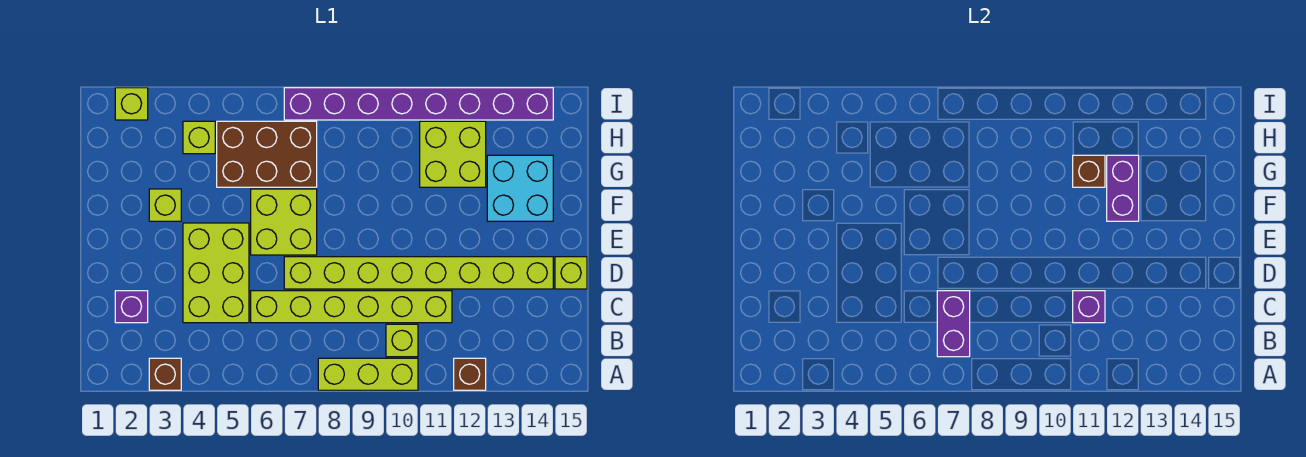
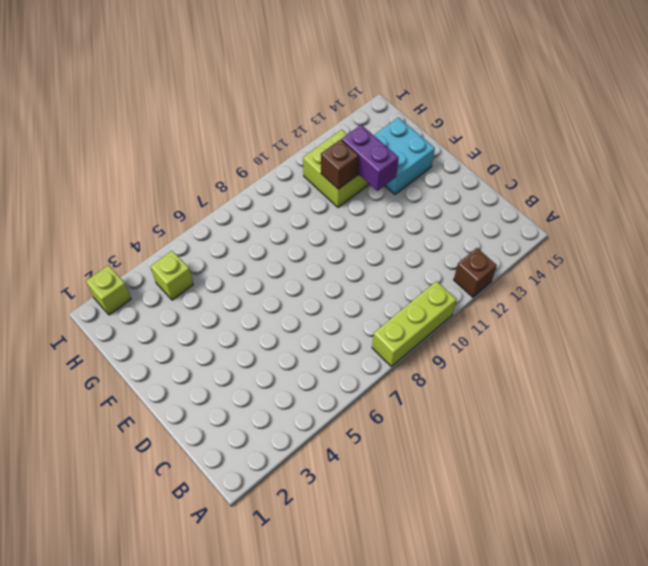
none -> brown brick A3 level 1
none -> lime brick B10 level 1
none -> purple brick C2 level 1

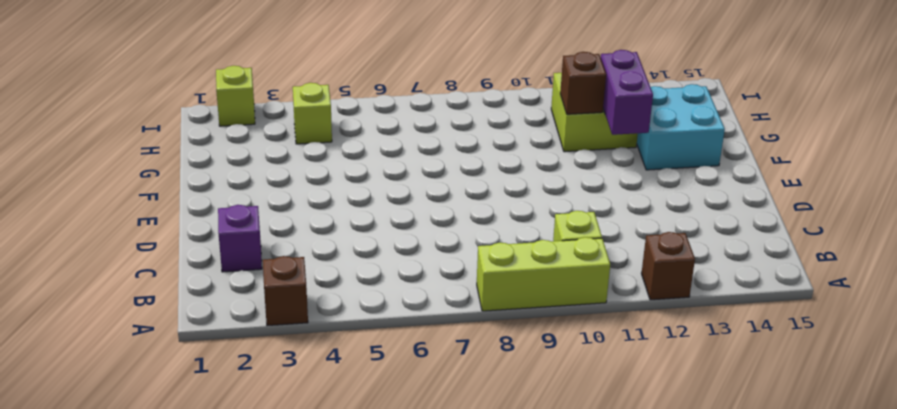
none -> lime brick C4:E5 level 1
none -> lime brick C6:C11 level 1
none -> lime brick D7:D14 level 1

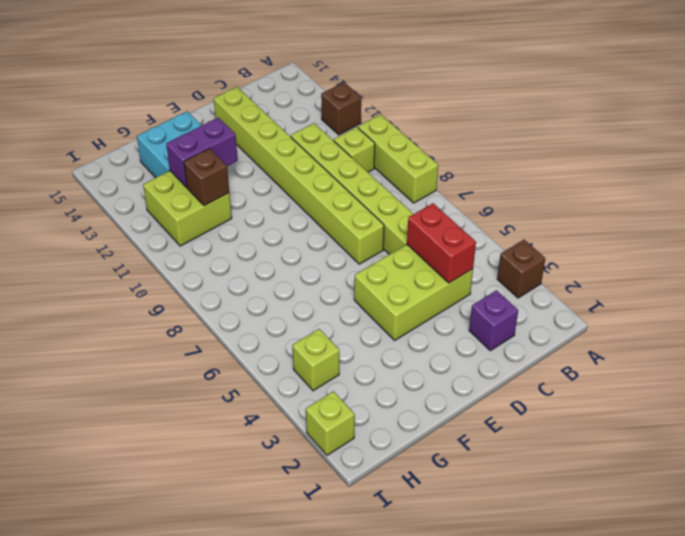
red brick C4:C5 level 2 -> none
none -> lime brick D15 level 1
none -> lime brick E6:F7 level 1
none -> lime brick F3 level 1

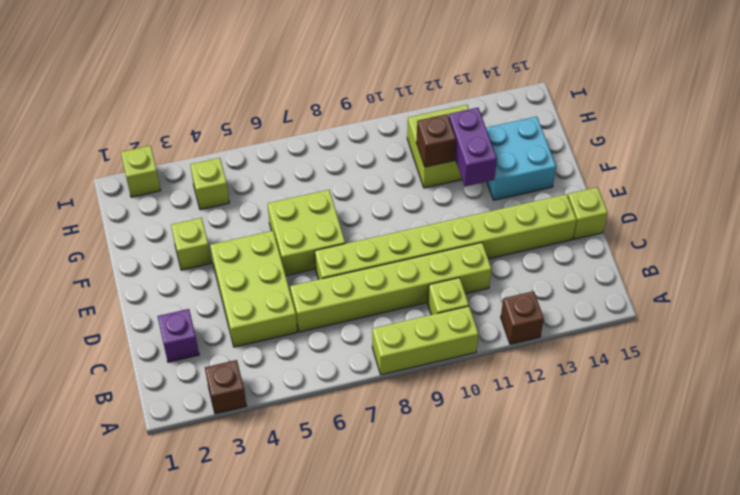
none -> brown brick G5:H7 level 1
none -> purple brick I7:I14 level 1
none -> purple brick B7:C7 level 2

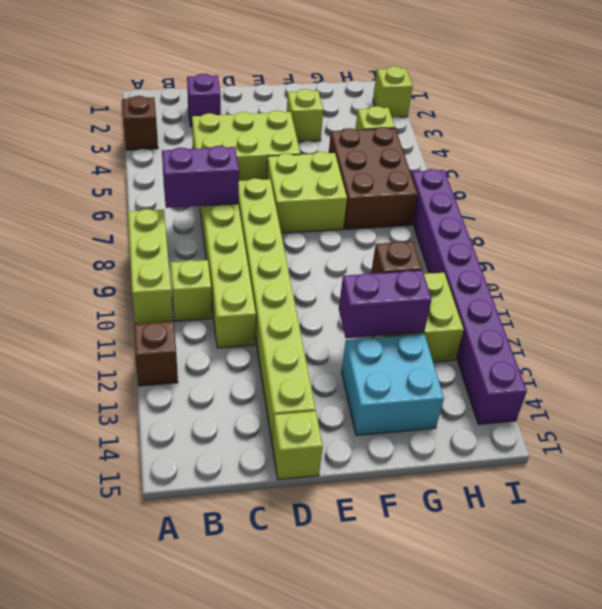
none -> purple brick C11 level 2

